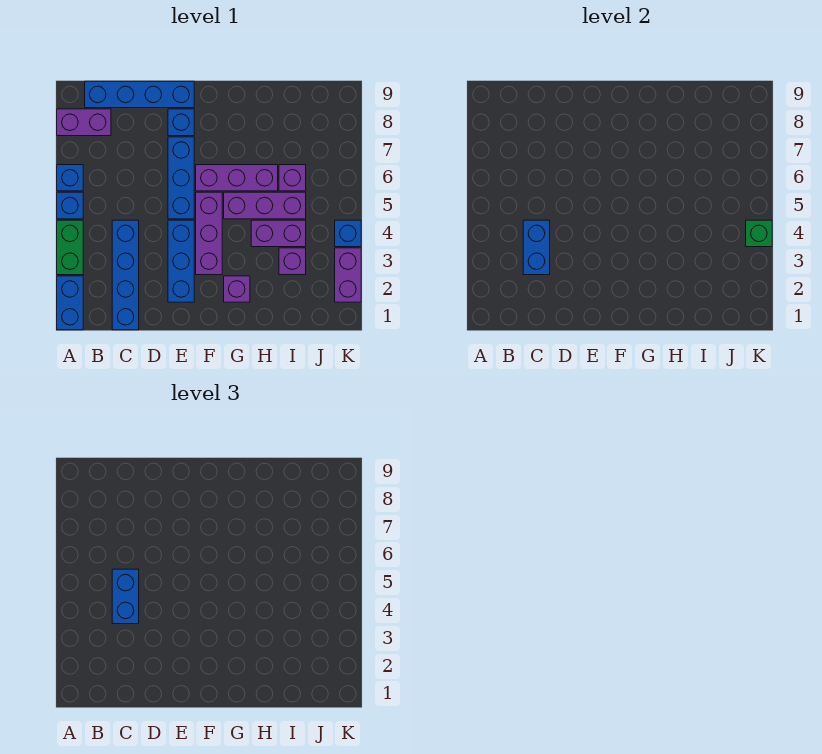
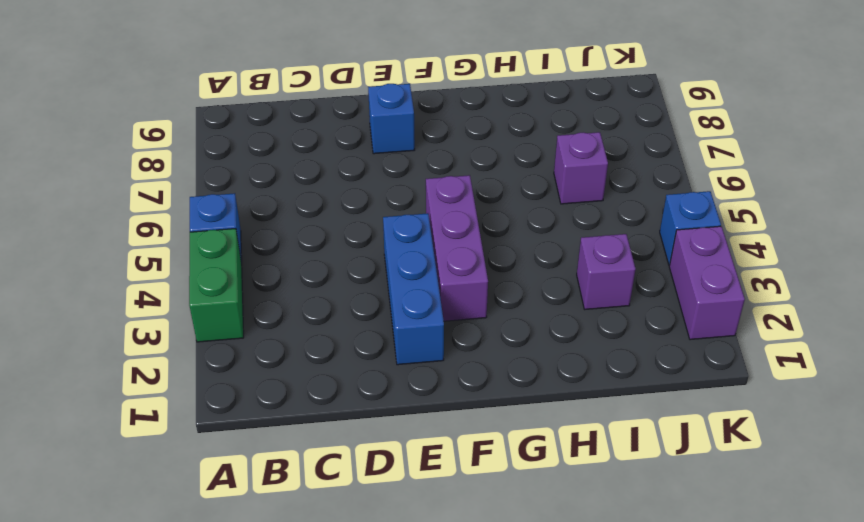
none -> blue brick A1:A2 level 1
none -> blue brick A6 level 1
none -> purple brick A8:B8 level 1

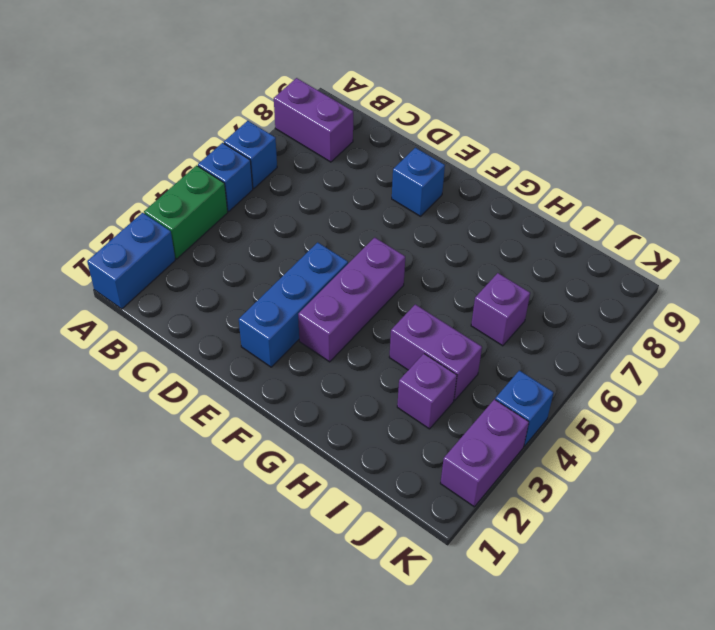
none -> blue brick B9:E9 level 1
none -> blue brick C1:C4 level 1
none -> blue brick E5:E7 level 1

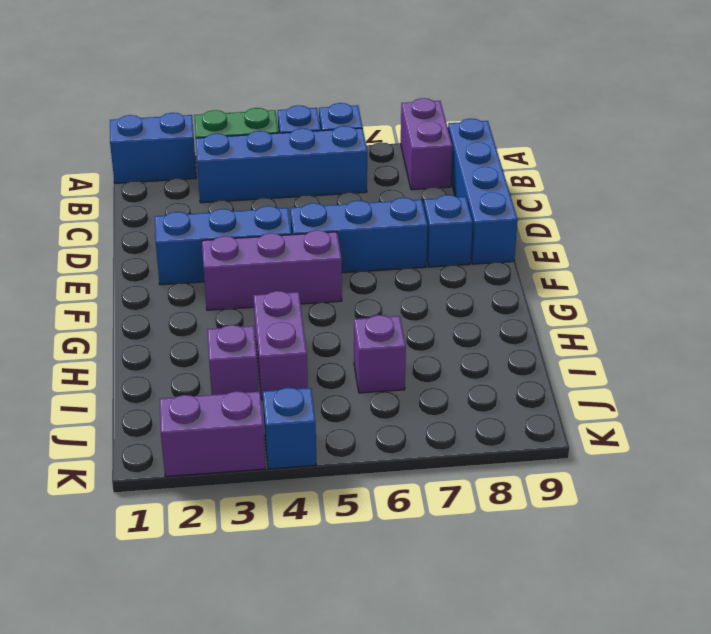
blue brick B3:B6 level 1 -> blue brick C1:C4 level 1
none -> purple brick F6:H6 level 1
none -> purple brick G2 level 1
none -> purple brick G5:I5 level 1

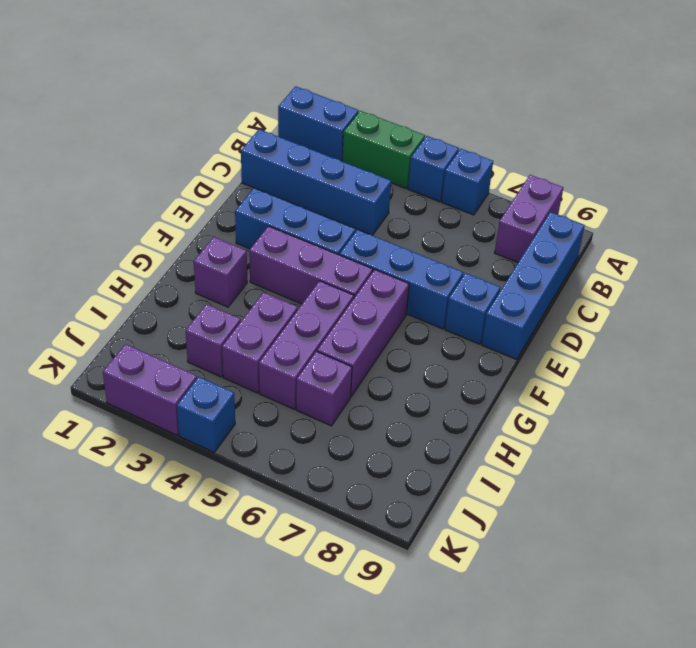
none -> blue brick C3:C4 level 2
none -> green brick K4 level 2
none -> blue brick C4:C5 level 3

